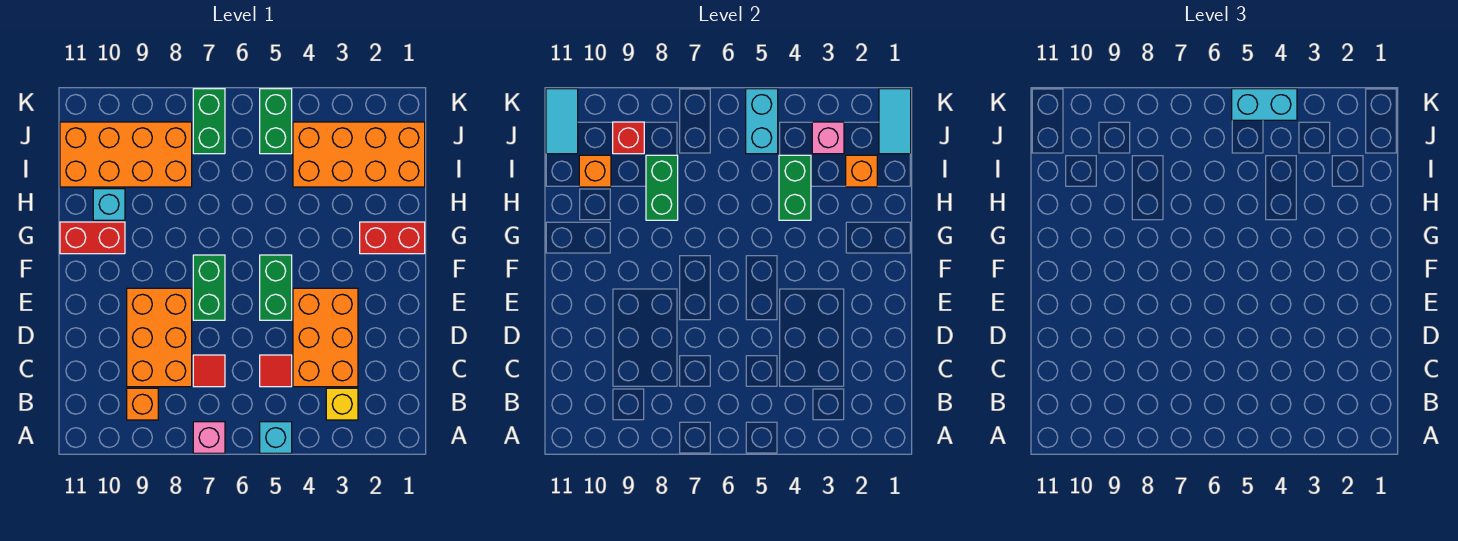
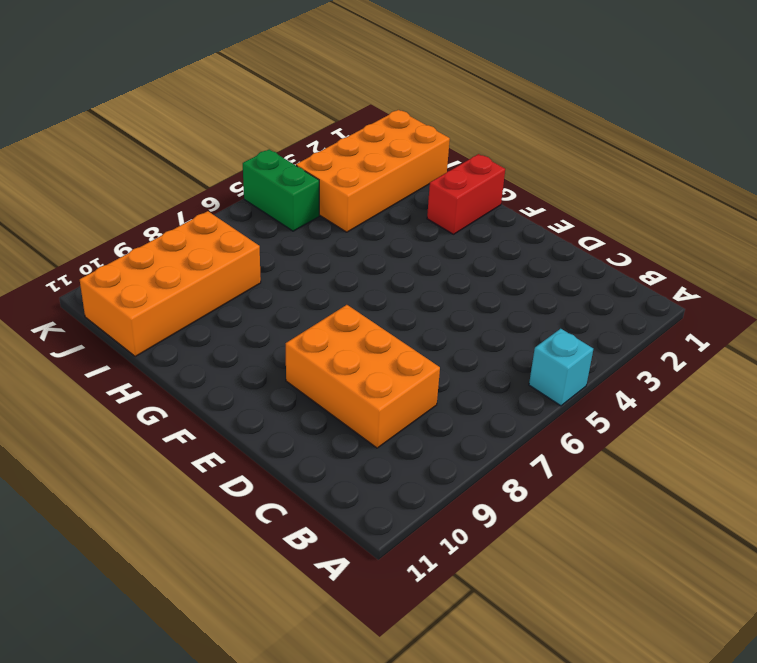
none -> pink brick A7 level 1
none -> yellow brick B3 level 1
none -> orange brick B9 level 1

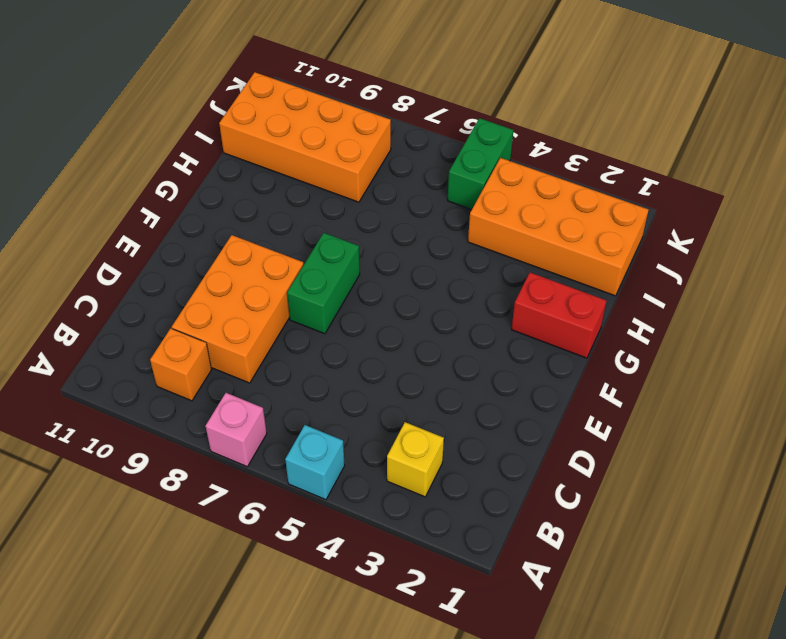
none -> orange brick C3:E4 level 1
none -> red tile C5 level 1
none -> red tile C7 level 1

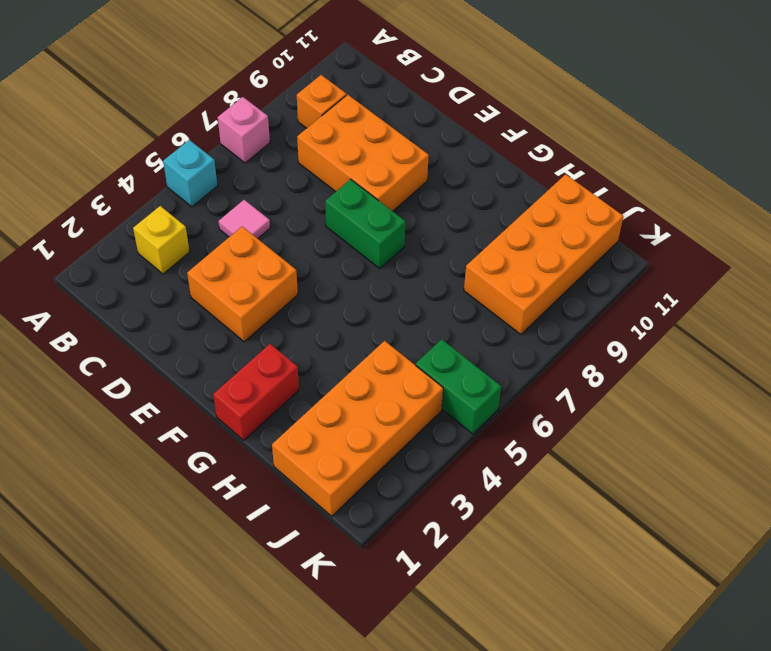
pink tile C5 level 1 -> red tile C5 level 1
orange brick D3:E4 level 1 -> orange brick C3:E4 level 1
none -> red tile C7 level 1
none -> green brick E5:F5 level 1
none -> red brick G10:G11 level 1

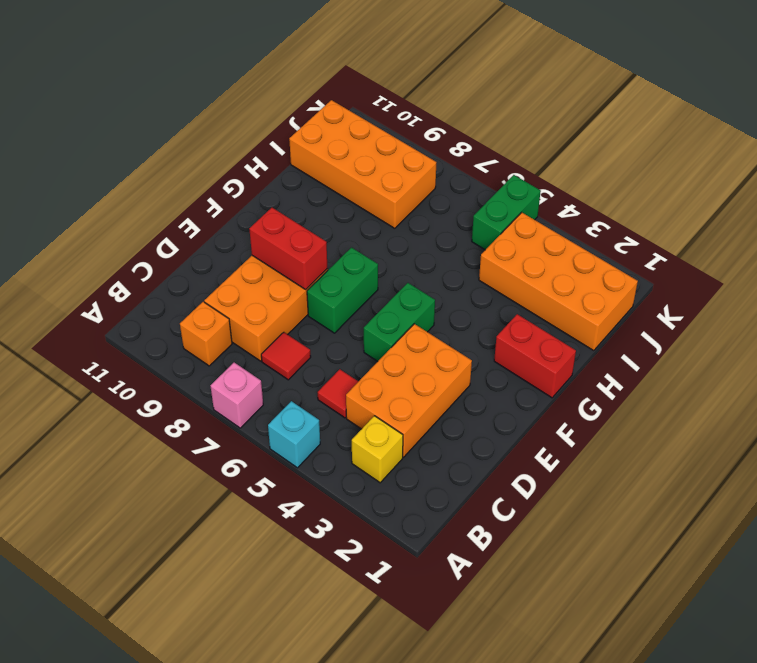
red brick E8:E9 level 2 -> red brick G10:G11 level 1
none -> cyan brick H10 level 1
none -> green brick J7:K7 level 1
none -> green brick H4:I4 level 2

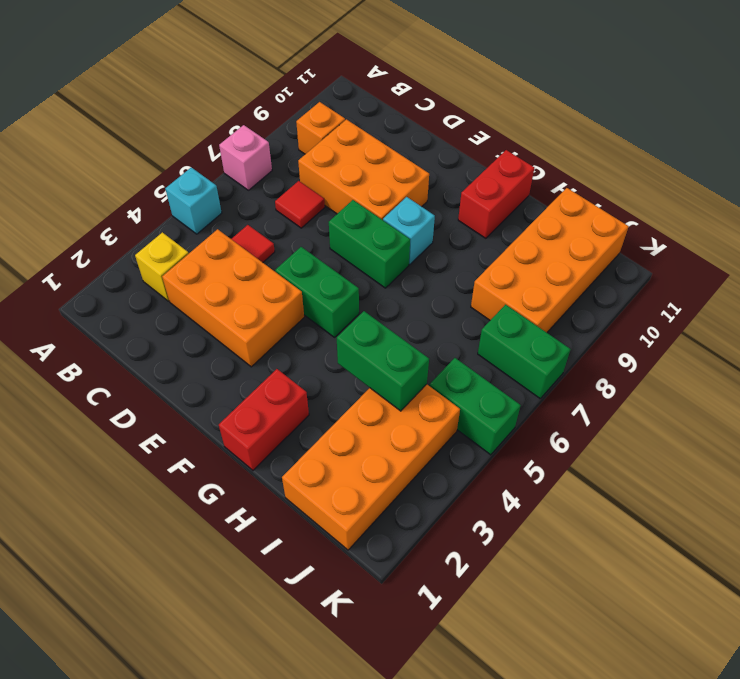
cyan brick F8 level 1 -> cyan brick H10 level 1
none -> green brick H8:I8 level 2
none -> orange brick I2 level 2
none -> orange brick I10 level 2

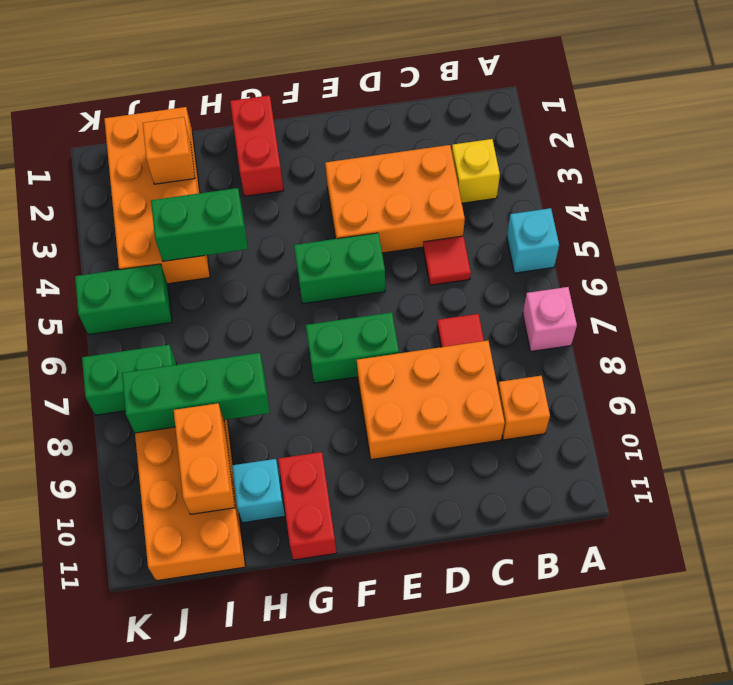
green brick H8:J8 level 2 -> green brick H8:I8 level 2
orange brick I9:I10 level 2 -> orange brick I10 level 2
none -> cyan tile J1:K1 level 2
none -> pink brick J3 level 2
none -> cyan brick J5:K5 level 2

